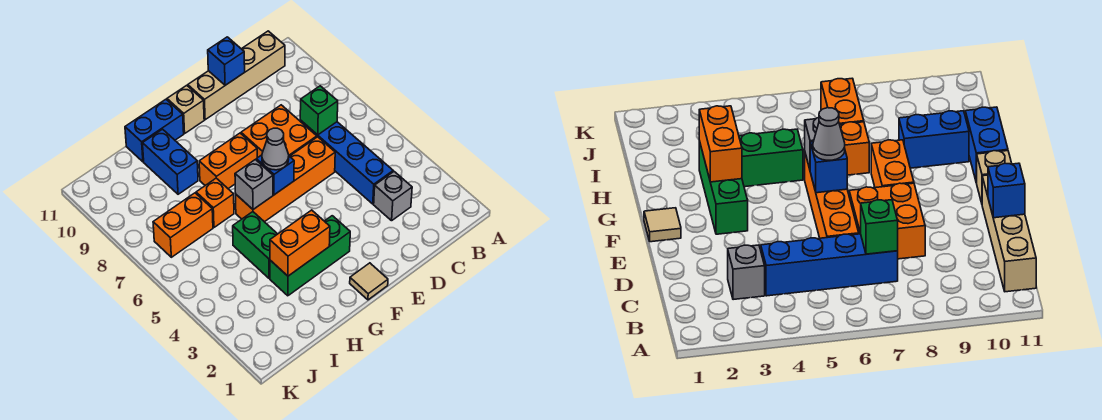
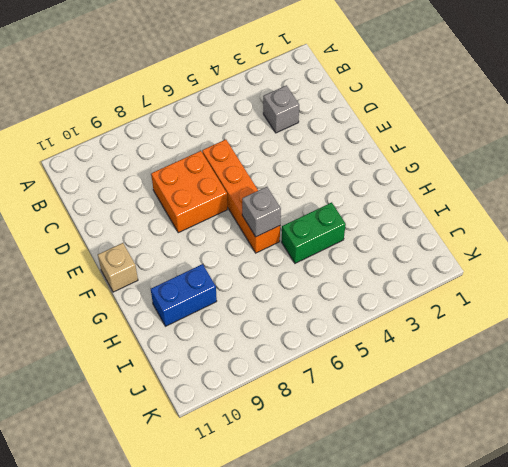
none -> tan brick B11:E11 level 1
none -> blue brick C4:C7 level 1
none -> tan tile F1 level 1

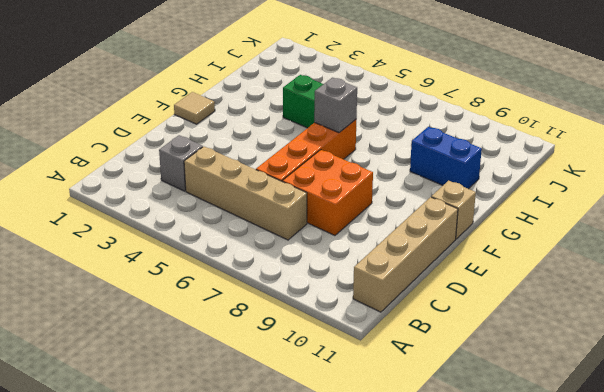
tan brick C4:C7 level 1 -> blue brick C4:C7 level 1
none -> green brick F3:H3 level 1
none -> orange brick F8:G8 level 1
none -> blue brick G11:H11 level 1

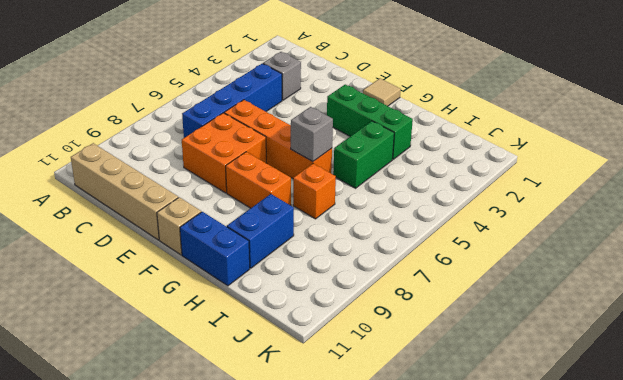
none -> orange brick I7:J7 level 1
none -> green brick C7 level 2
none -> blue brick D11 level 2

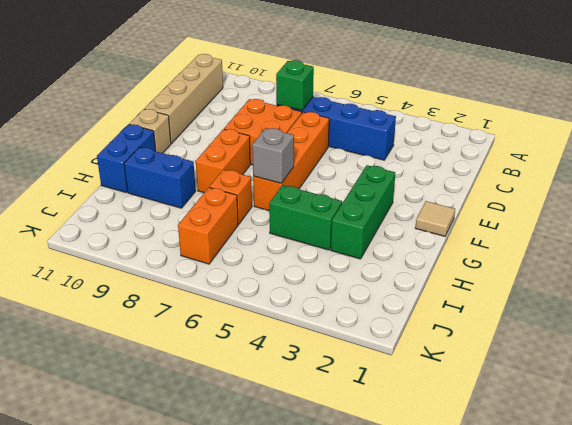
none -> grey brick C3 level 1
none -> blue brick D11 level 2
none -> blue brick F6 level 2

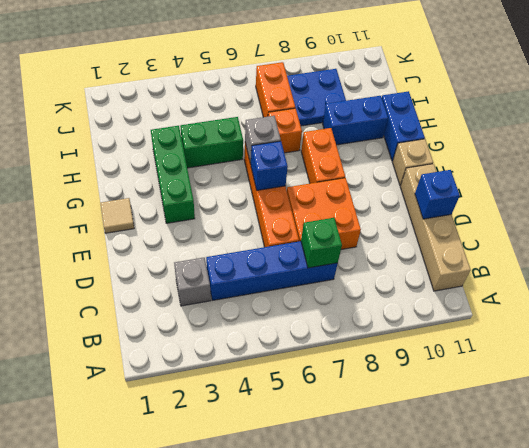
blue plate I8:J9 level 1 -> none
none -> orange brick G3:H3 level 2
none -> grey cone F6 level 3

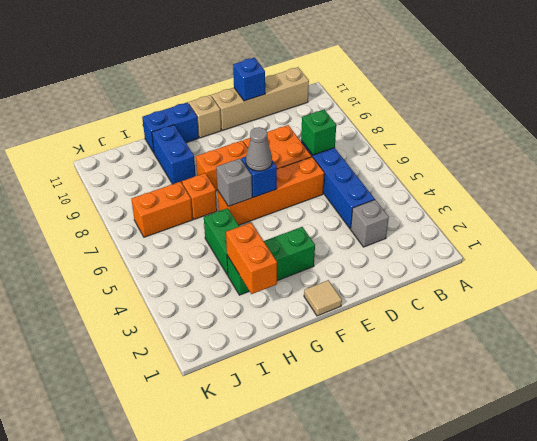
orange brick H2:H3 level 2 -> orange brick G3:H3 level 2

